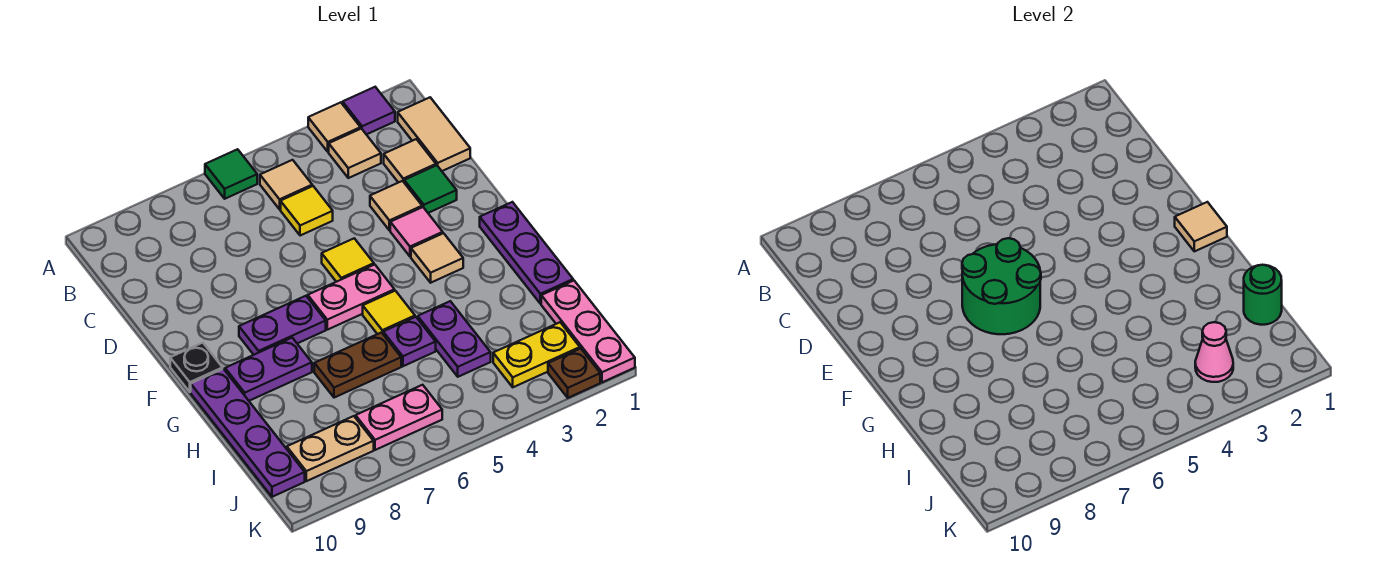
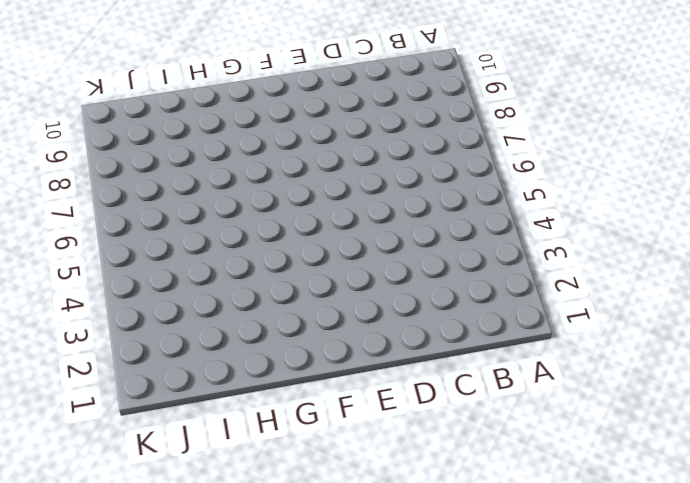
none -> purple tile A2 level 1
none -> tan tile A3 level 1
none -> green tile A6 level 1
none -> tan tile B1:C1 level 1

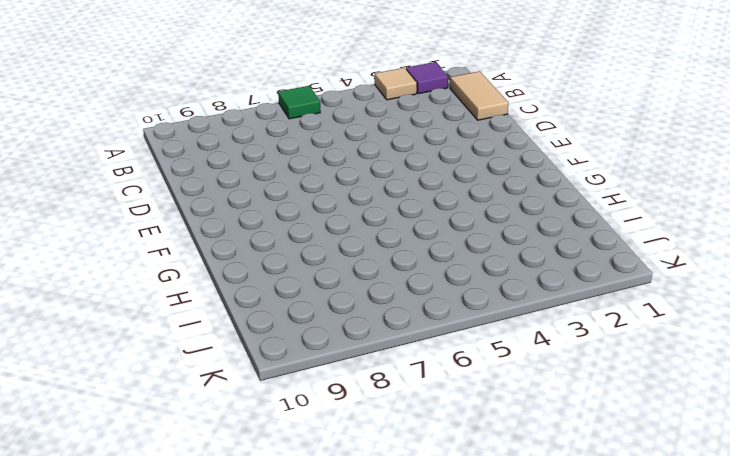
none -> tan tile B3 level 1
none -> tan tile B5 level 1
none -> tan tile C2 level 1
none -> yellow tile C5 level 1

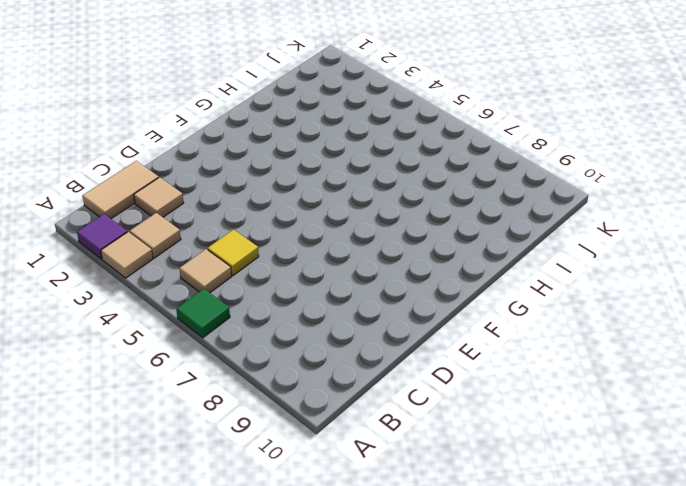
none -> green tile D2 level 1
none -> tan tile D3 level 1
none -> pink tile E3 level 1
none -> yellow tile E5 level 1

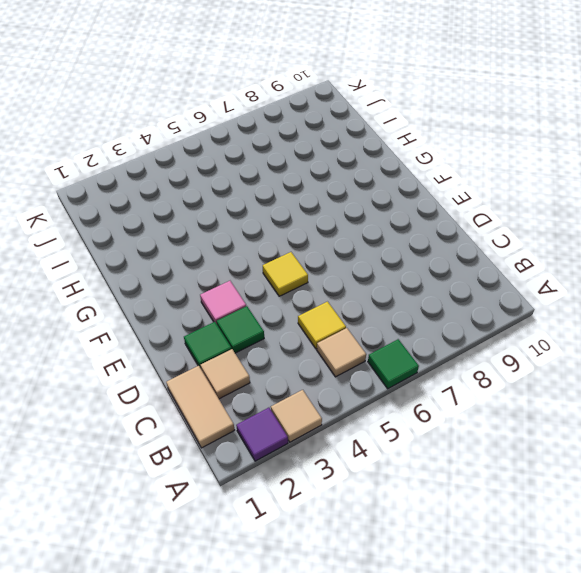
green tile D3 level 1 -> tan tile D3 level 1
none -> tan tile B3 level 1
none -> purple plate F1:H1 level 1
none -> tan tile F3 level 1
none -> pink plate F5:F6 level 1

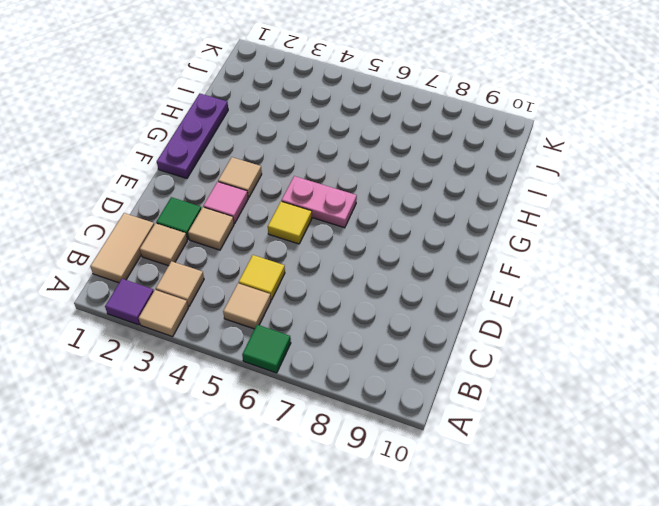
none -> purple plate F7:F8 level 1
none -> black plate F10 level 1
none -> yellow tile G5 level 1
none -> purple plate G8:G9 level 1

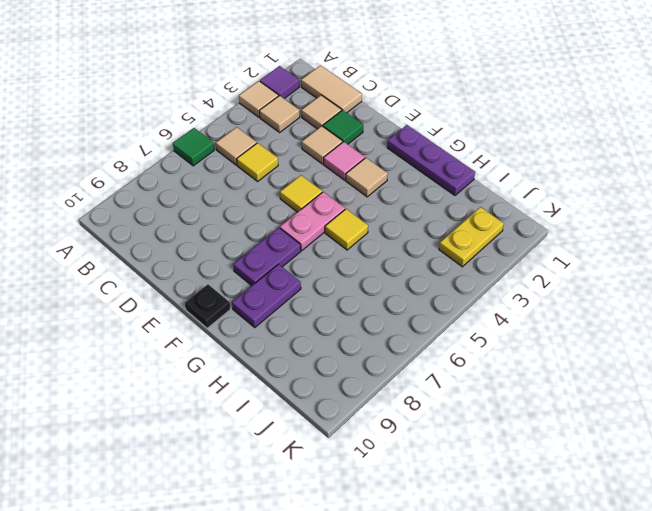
none -> purple plate G10:J10 level 1
none -> purple plate H4:I4 level 1
none -> purple plate H5 level 1
none -> brown plate H6:H7 level 1

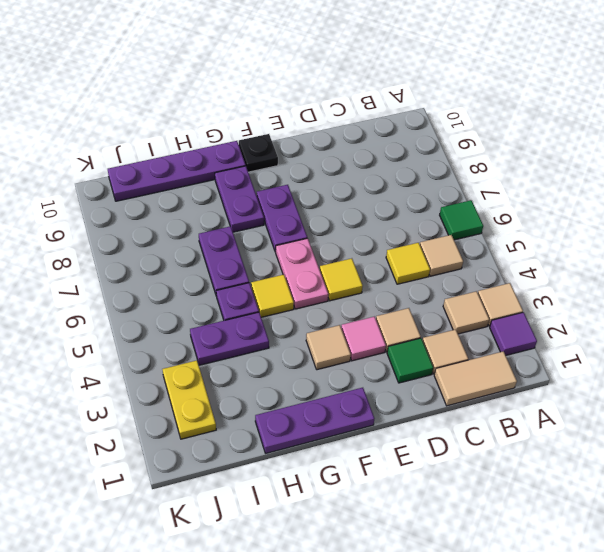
purple plate H6:H7 level 1 -> brown plate H6:H7 level 1
none -> pink plate I1:K1 level 1
none -> pink plate J6:J7 level 1
none -> tan plate J8:J9 level 1
none -> brown plate K2 level 1

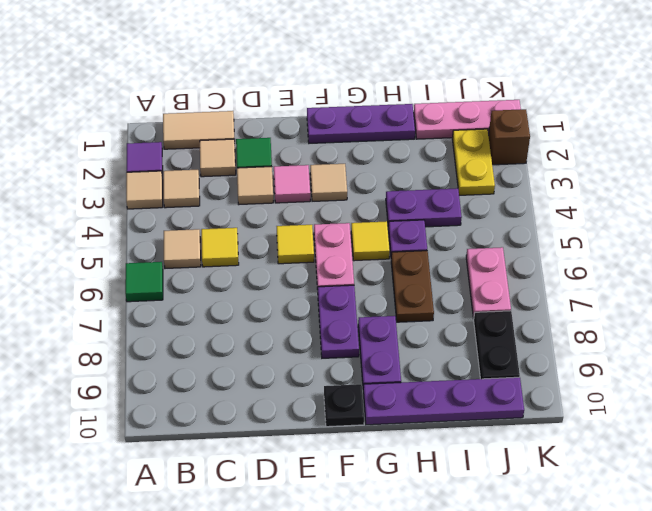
black plate J8:J9 level 1 -> tan plate J8:J9 level 1
brown brick K2 level 1 -> brown plate K2 level 1
none -> green round brick E6:F7 level 2
none -> tan tile F1 level 2
none -> green round brick I1 level 2
none -> pink cone J3 level 2

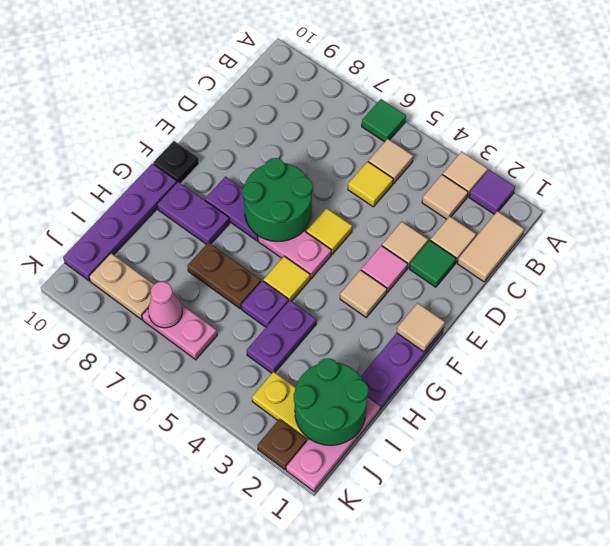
green round brick I1:J2 level 2 -> green round brick I1 level 2
pink cone J7 level 2 -> pink cone J3 level 2

